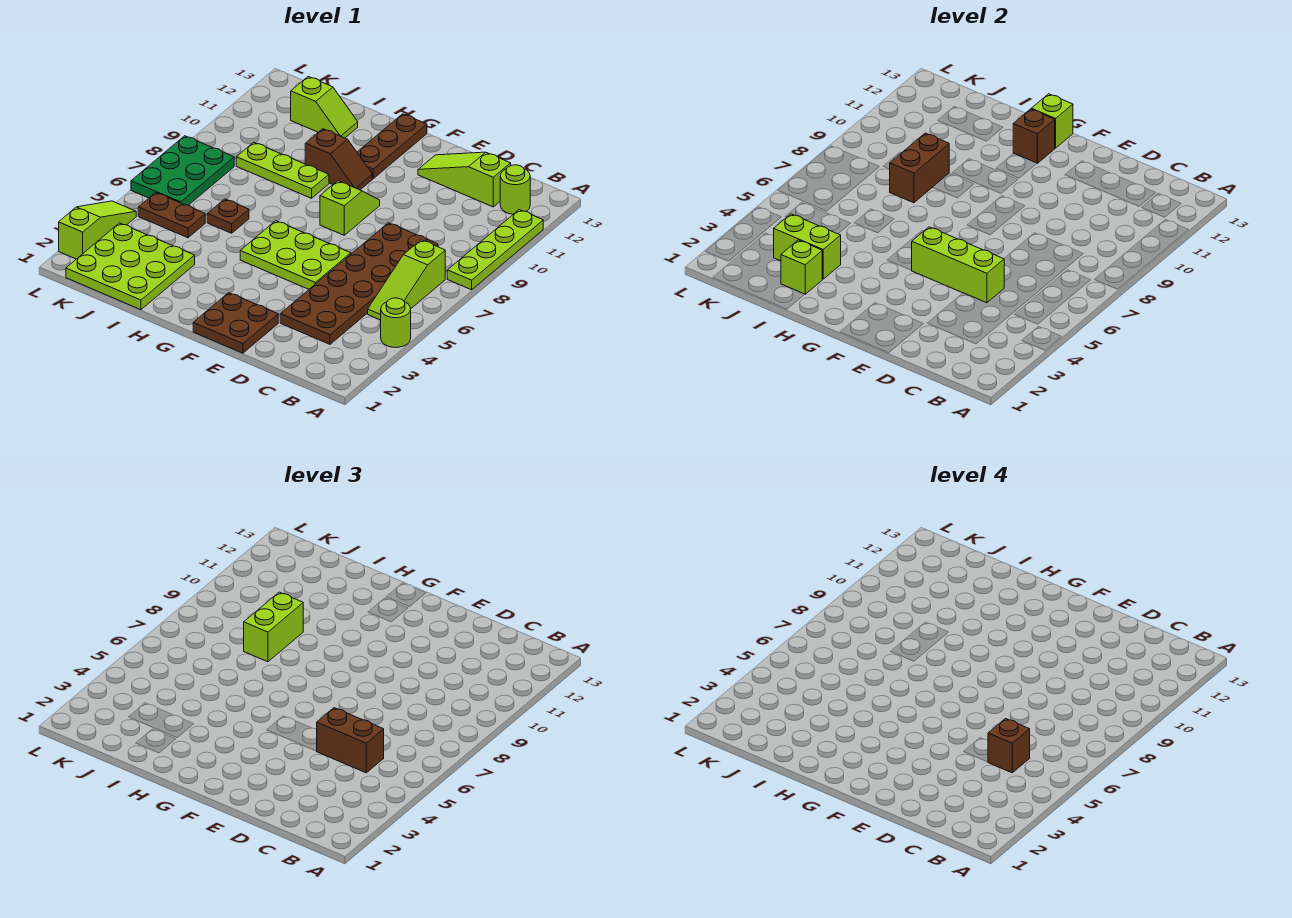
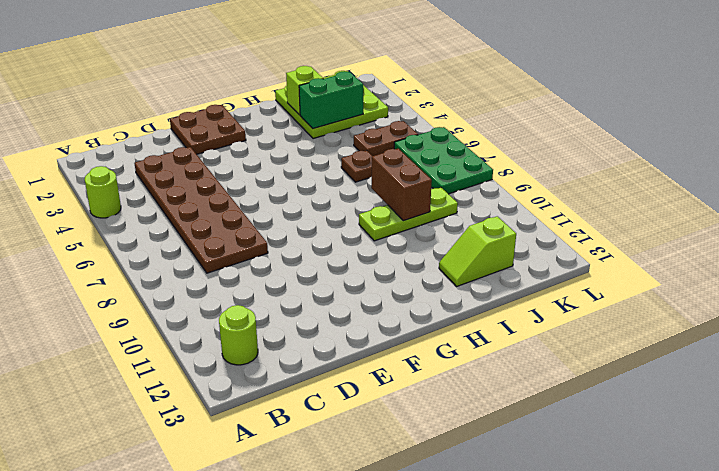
green brick I3:J3 level 2 -> lime brick I3:J3 level 2
none -> lime plate A8:A11 level 1
none -> lime slope B5:B7 level 1 top 7
none -> lime slope C12:E12 level 1 top C

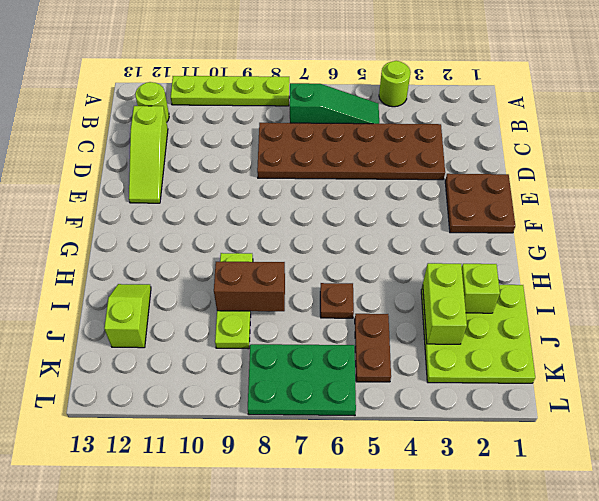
green slope B5:B7 level 1 top 7 -> lime slope B5:B7 level 1 top 7
none -> lime plate E5:G6 level 1
none -> lime slope F8:F9 level 1 top 8
none -> brown slope G10:H10 level 1 top H

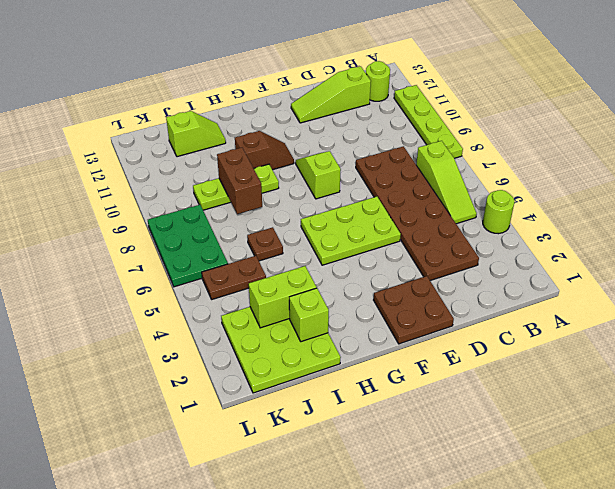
none -> brown plate G11:G13 level 1
none -> lime slope L2:L4 level 1 top 2
none -> lime brick D5:F5 level 2

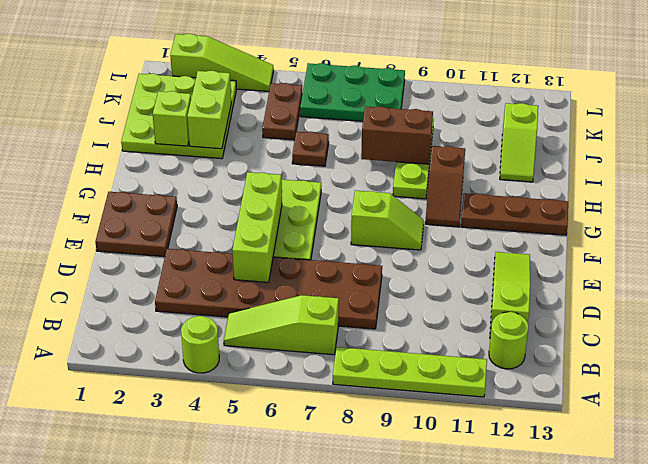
none -> brown brick G12 level 2
none -> lime brick G13 level 2
none -> brown brick C5:D5 level 3

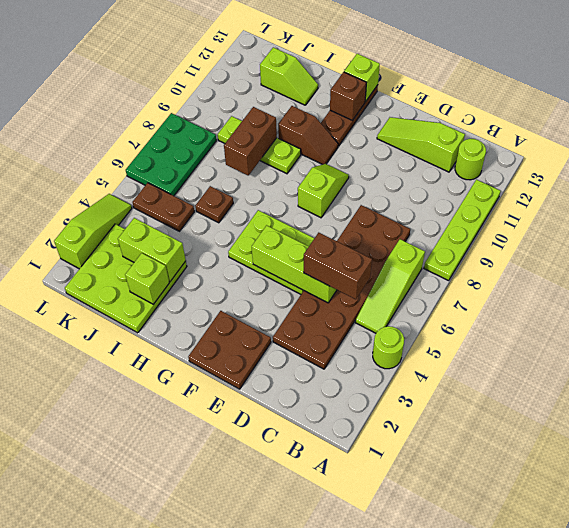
none -> lime brick I8:I9 level 3
none -> brown brick C5 level 4

